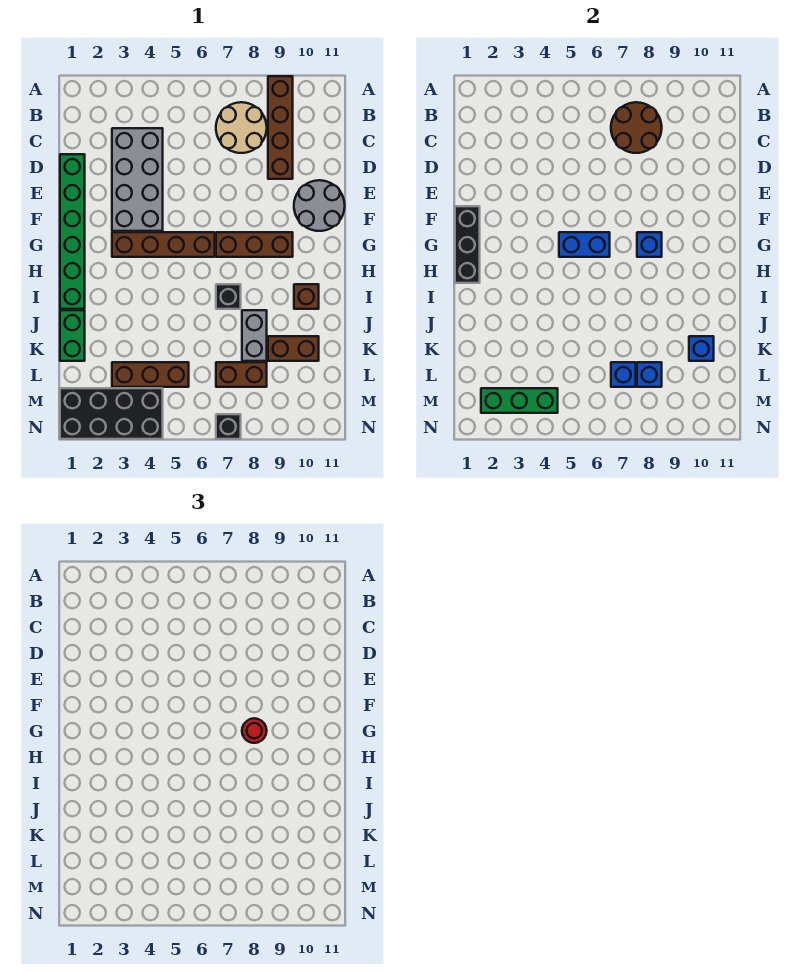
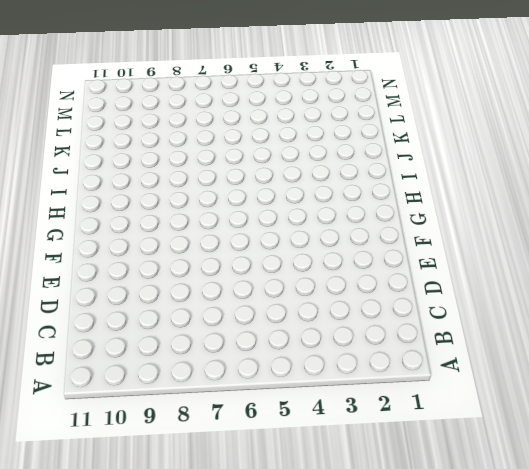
none -> brown brick A9:D9 level 1
none -> tan round brick B7:C8 level 1
none -> grey brick C3:F4 level 1

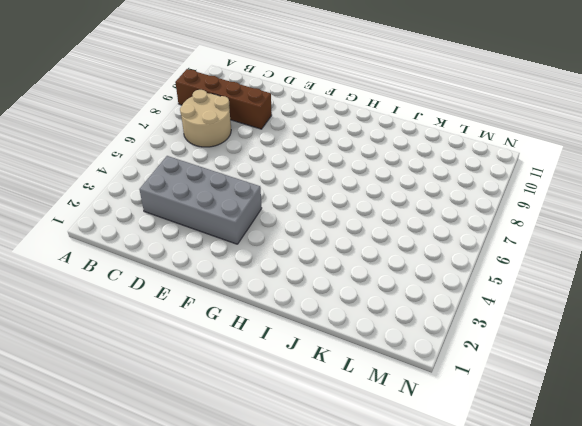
none -> green brick D1:I1 level 1
none -> grey round brick E10:F11 level 1
none -> brown brick G3:G6 level 1

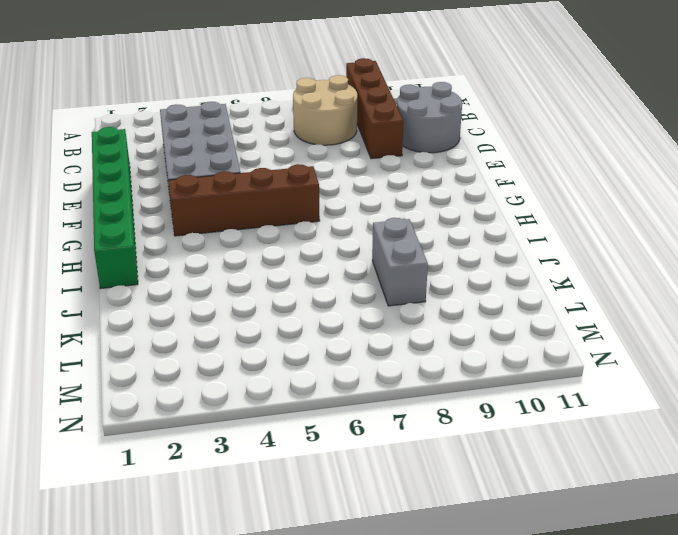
grey round brick C10:D11 level 1 -> grey round brick E10:F11 level 1
none -> brown brick G7:G9 level 1
none -> black brick I7 level 1
none -> brown brick I10 level 1

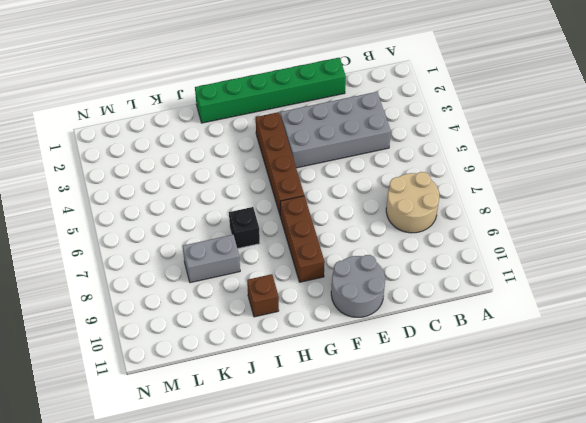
none -> brown brick A9:D9 level 1
none -> green brick J1:K1 level 1
none -> brown brick K9:K10 level 1

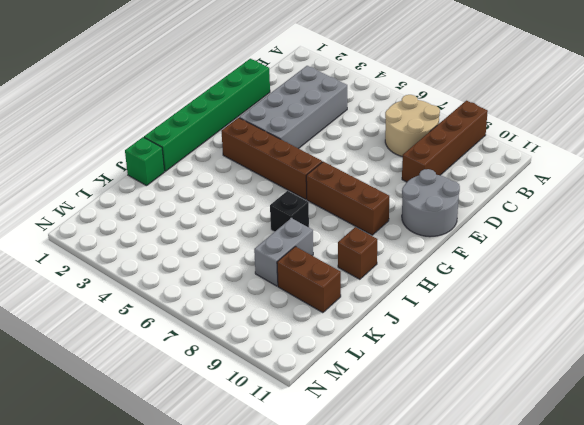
green brick J1 level 1 -> green brick J1:K1 level 1
none -> brown brick L3:L5 level 1
none -> brown brick L7:L8 level 1
none -> black brick M1:N4 level 1

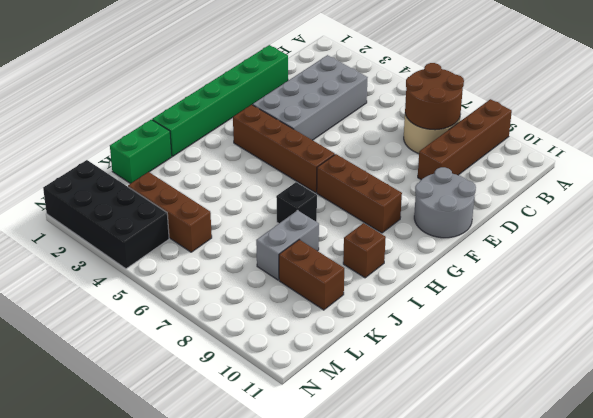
none -> brown brick L7:L8 level 1
none -> black brick N7 level 1
none -> black brick F1:H1 level 2

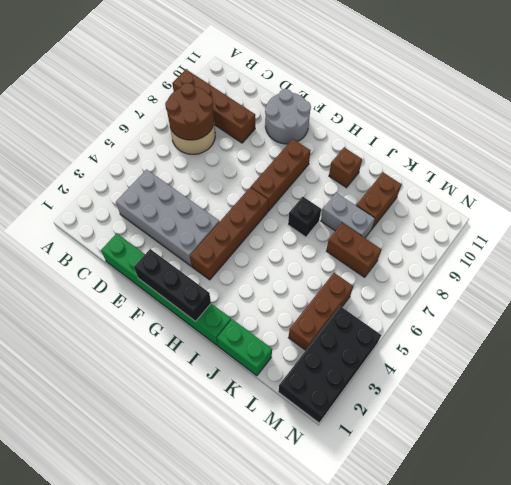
brown brick K7:L7 level 1 -> brown brick L7:L8 level 1
none -> black brick N7 level 1
none -> blue brick G5:G6 level 2
none -> blue brick G8 level 2

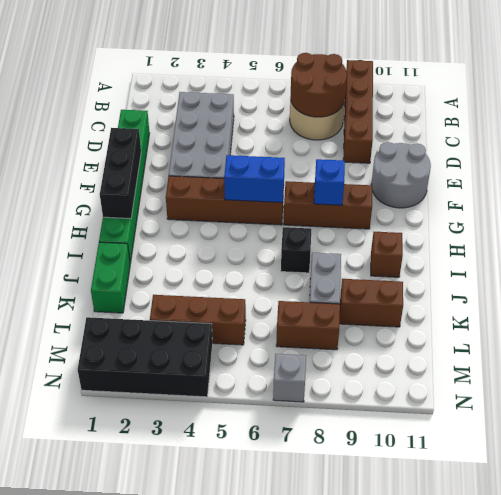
grey brick N7 level 1 -> black brick N7 level 1
none -> blue brick K10 level 2
none -> blue brick L7 level 2
none -> blue brick L8 level 2

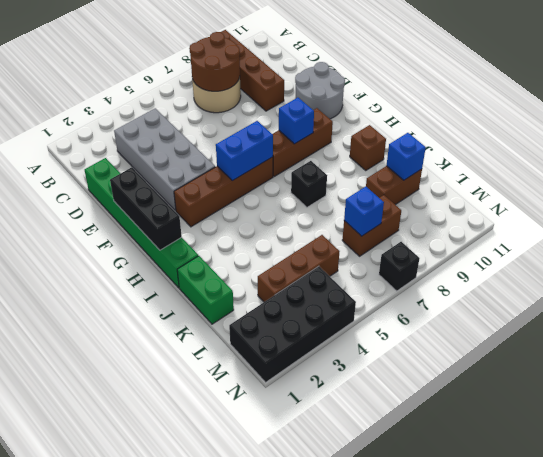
none -> grey brick J8:K8 level 1
none -> blue brick L8 level 2
none -> green brick M2:M4 level 2

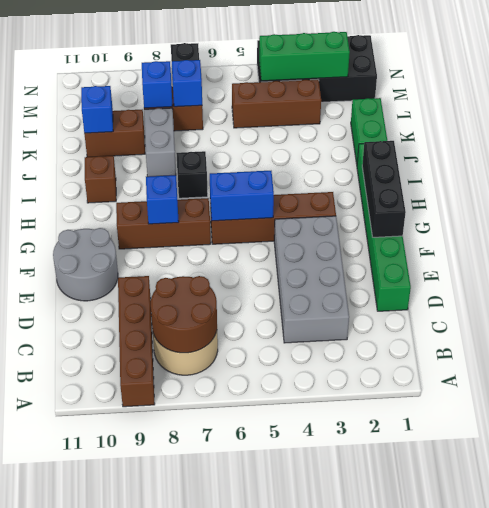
none -> red round brick G8 level 3

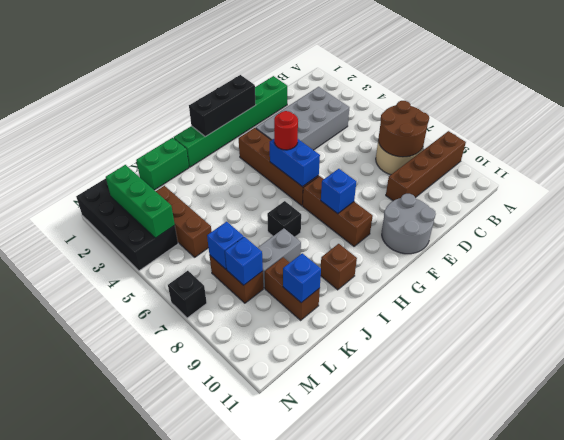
red round brick G5 level 3 -> red round brick G8 level 3

